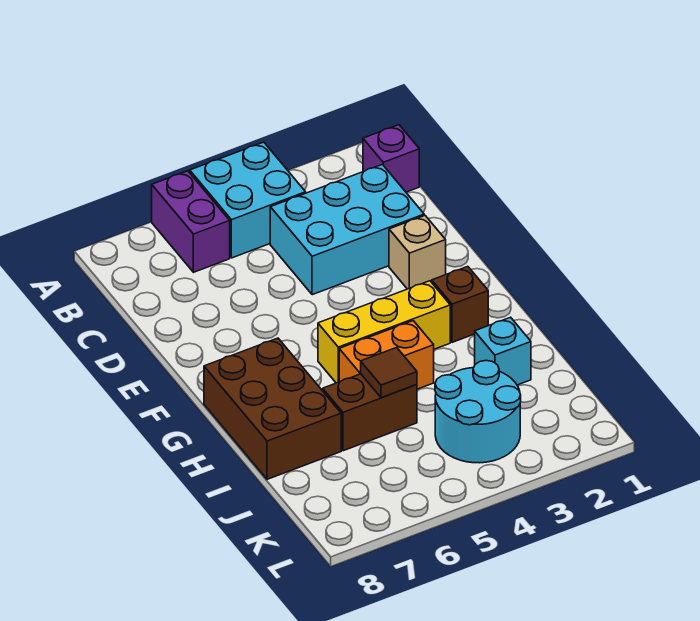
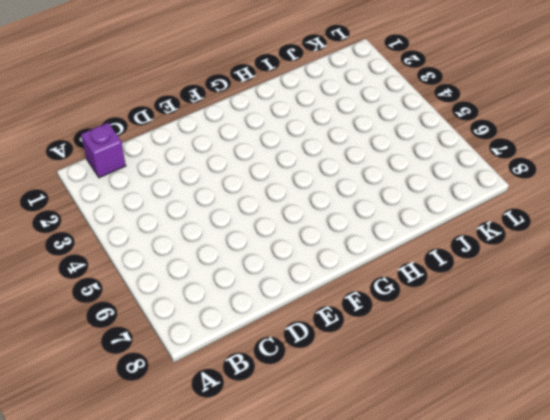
none -> cyan brick A4:B5 level 1
none -> purple brick A6:B6 level 1
none -> cyan brick C2:D4 level 1

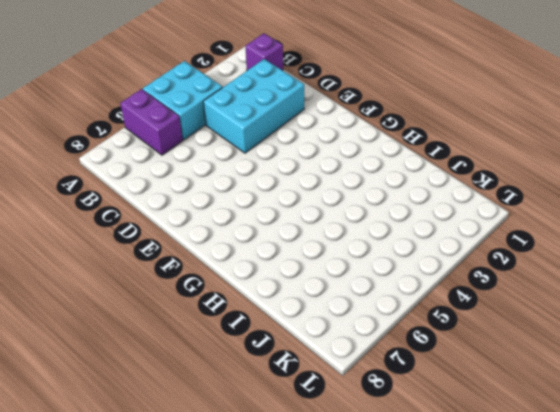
none -> tan brick E2 level 1
none -> brown brick G2 level 1
none -> yellow brick G3:G5 level 1

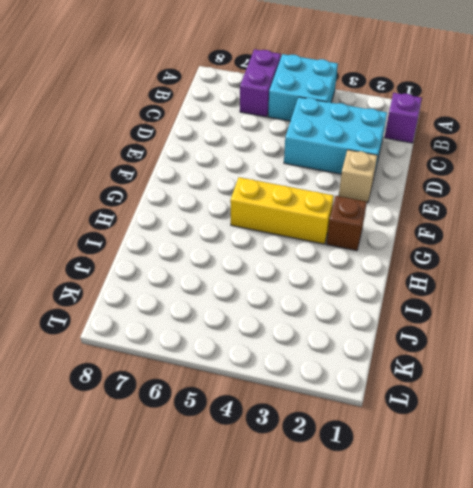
none -> brown brick G7:I8 level 1
none -> orange brick H4:H5 level 1
none -> cyan brick I2 level 1

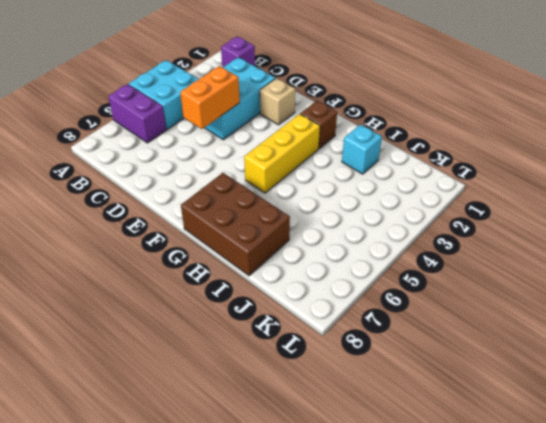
orange brick D4:D5 level 2 -> orange brick H4:H5 level 1
none -> brown brick I5:I6 level 1
none -> cyan round brick J3:K4 level 1
none -> brown tile I5 level 2

